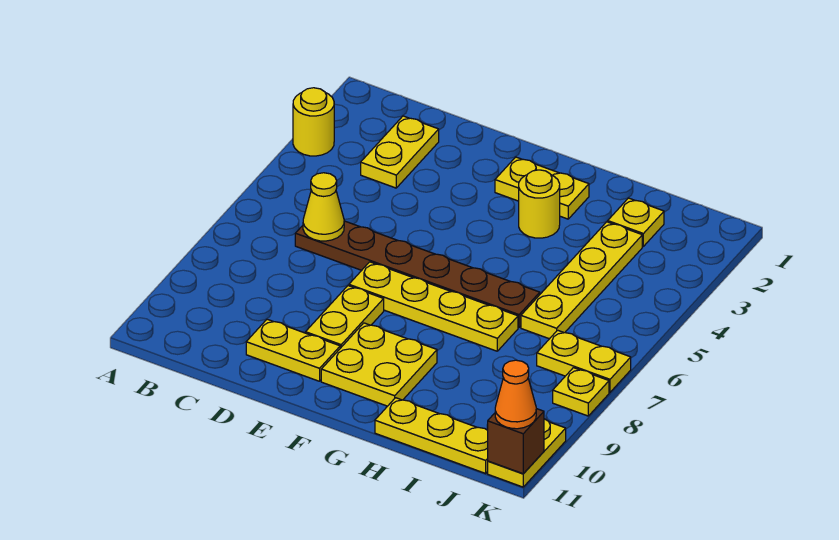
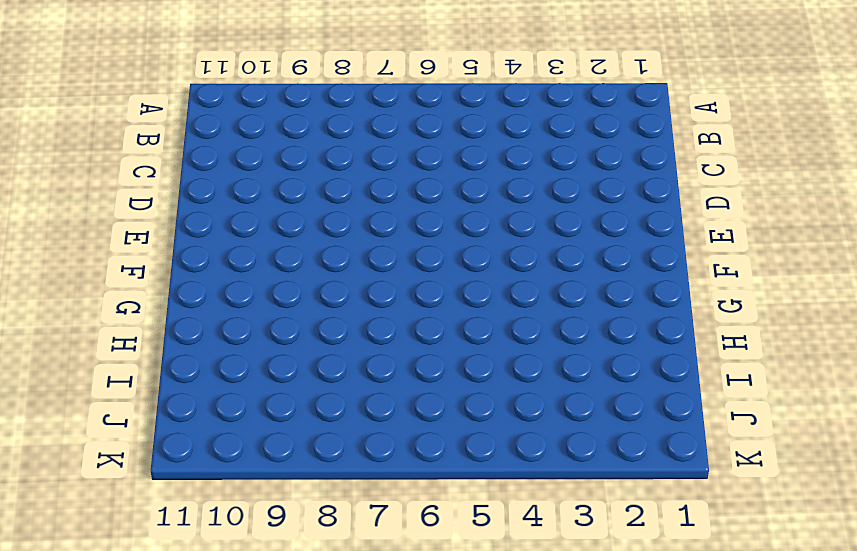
none -> yellow round brick A3 level 1
none -> yellow plate C2:C3 level 1
none -> brown plate C6:H6 level 1

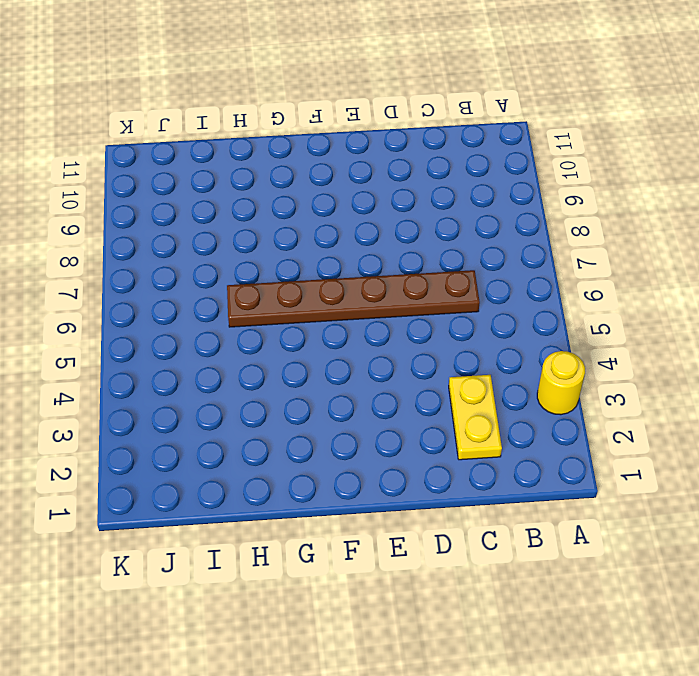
none -> yellow plate D10:E10 level 1
none -> yellow plate E7:H7 level 1
none -> yellow plate E8:E9 level 1

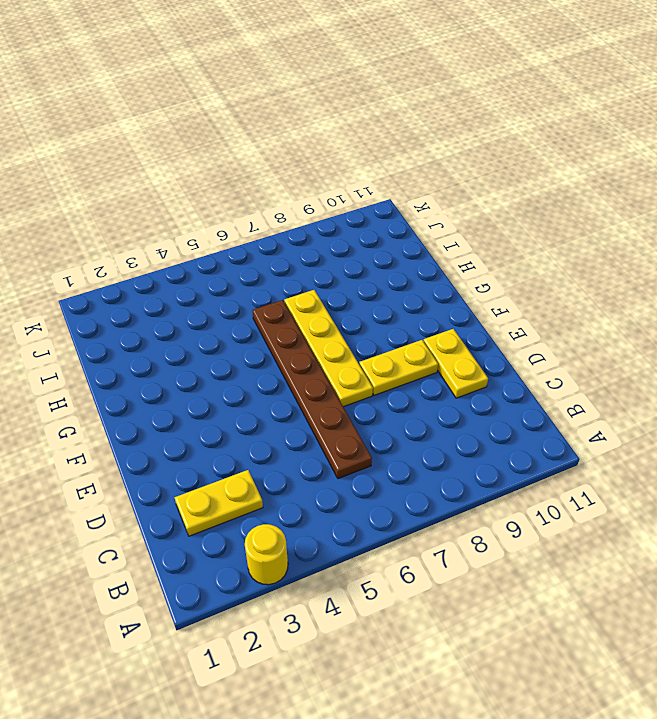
none -> yellow plate F2:G2 level 1
none -> yellow plate F9:G10 level 1
none -> yellow round brick G3 level 1

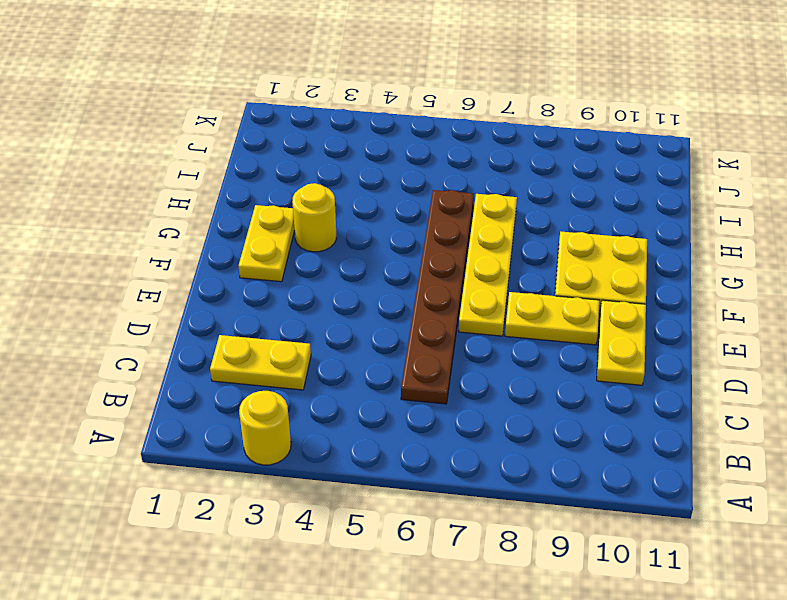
none -> yellow plate H11:J11 level 1
none -> yellow plate I2 level 1
none -> yellow plate I3:I6 level 1

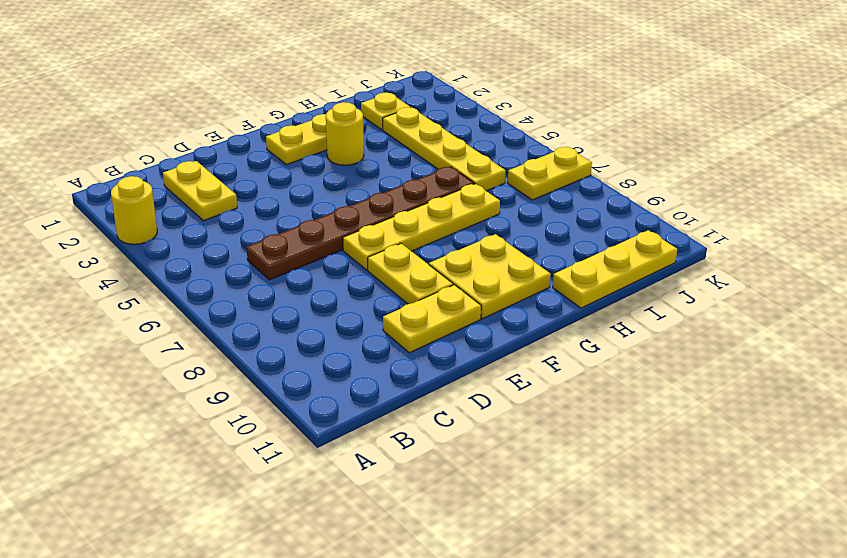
none -> yellow plate K8 level 1
none -> yellow plate K10:K11 level 1
none -> yellow cone C6 level 2

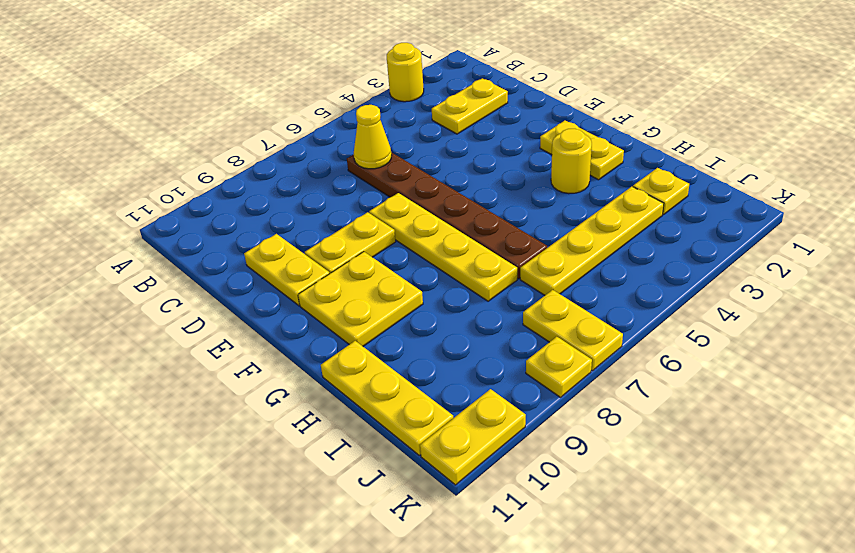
none -> brown brick K11 level 2
none -> orange cone K11 level 3

